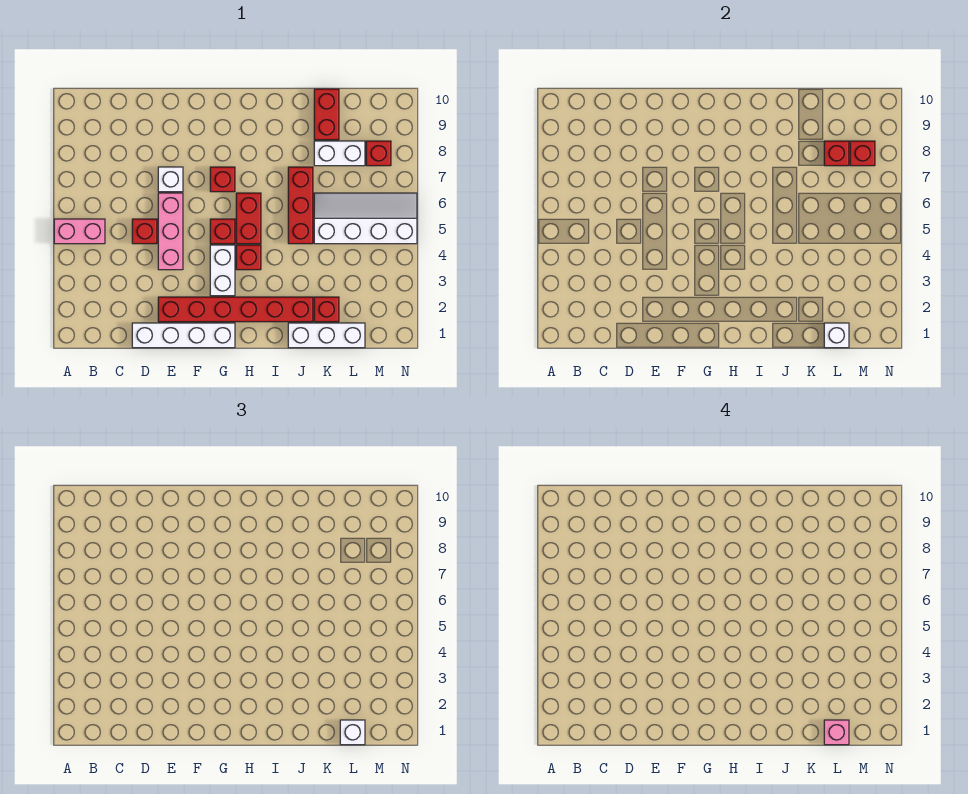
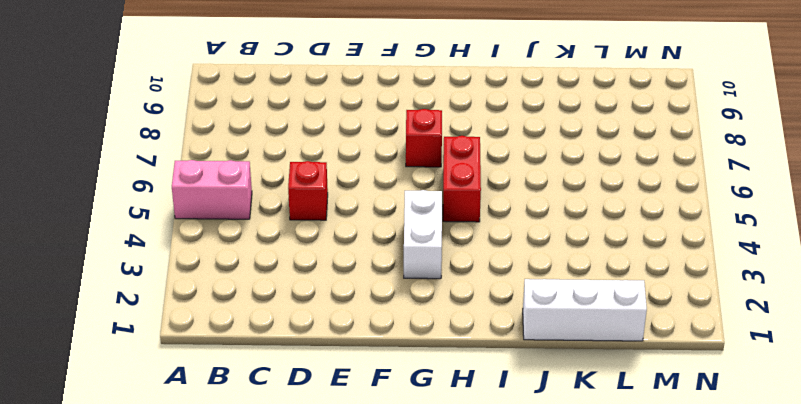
none -> white brick D1:G1 level 1
none -> red brick E2:J2 level 1
none -> pink brick E4:E6 level 1

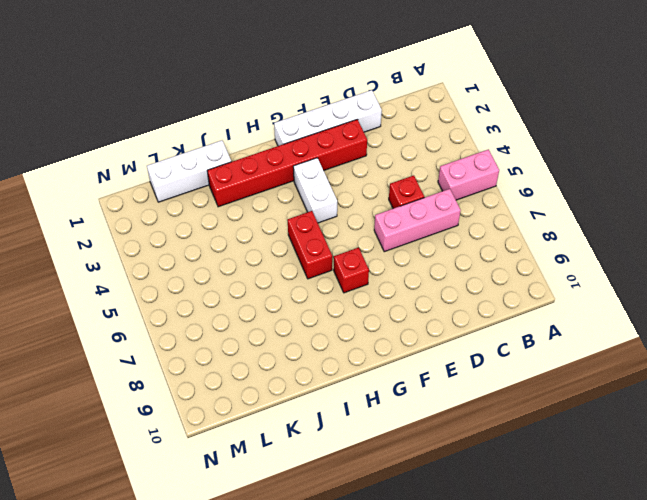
pink brick C6:E6 level 1 -> pink brick E4:E6 level 1
none -> white brick E7 level 1
none -> red brick G5 level 1
none -> red brick H4 level 1

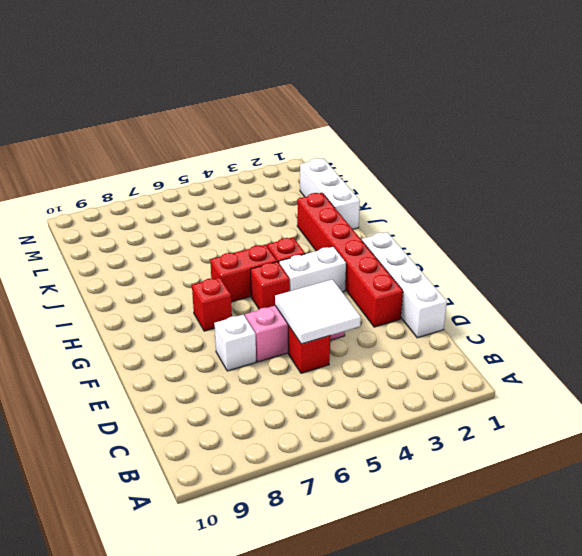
white tile D4:E5 level 2 -> none
none -> pink brick A5:B5 level 1
none -> red brick J5:J7 level 1
none -> red brick K2 level 1

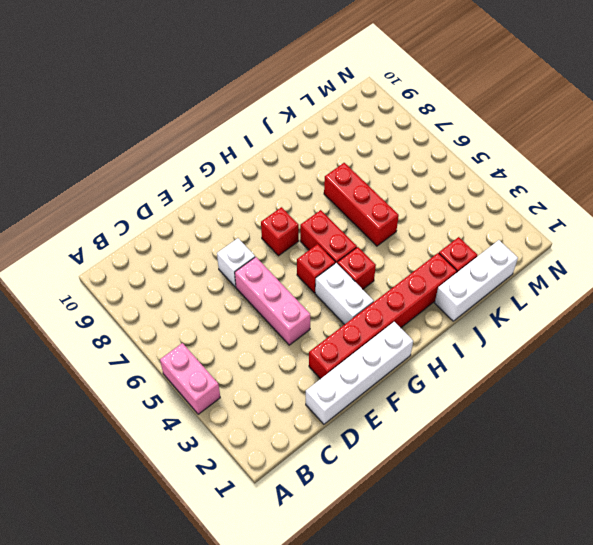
pink brick A4:A5 level 1 -> pink brick A5:B5 level 1
none -> red brick D5 level 1
none -> white slope K5:N6 level 1 top 5
none -> white brick K8:L8 level 1

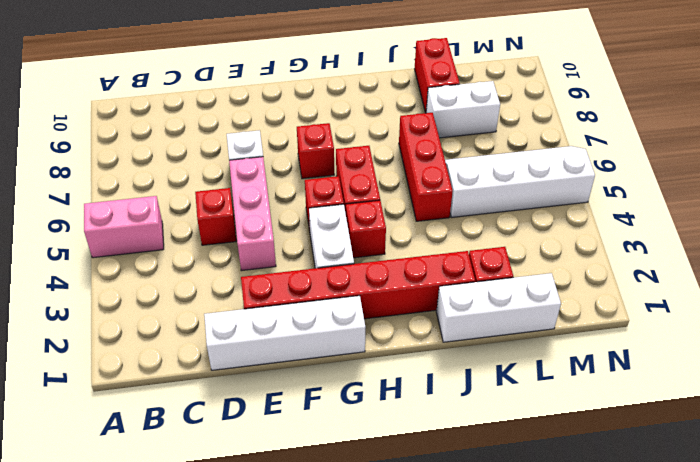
none -> red brick M8 level 1
none -> white brick L1 level 2
none -> red brick L8 level 2

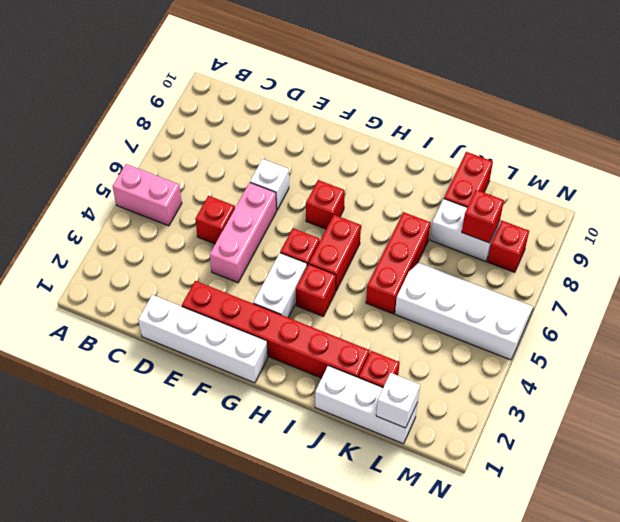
none -> red brick M8 level 2
none -> white brick L1 level 3
none -> pink brick L1 level 4

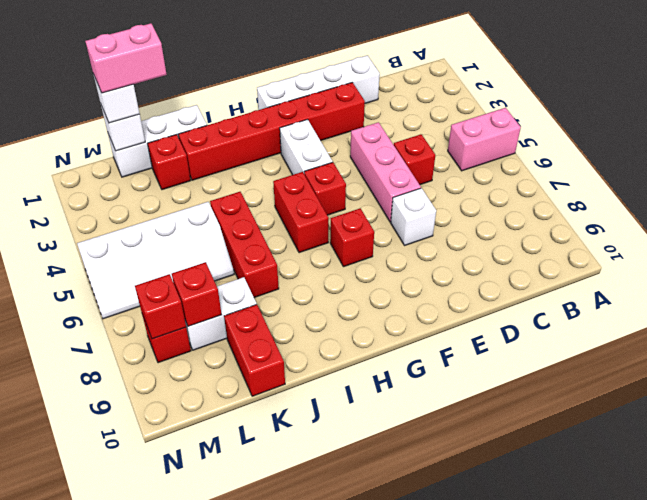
pink brick K1:L1 level 4 -> pink brick L1 level 4
none -> red brick H4 level 1

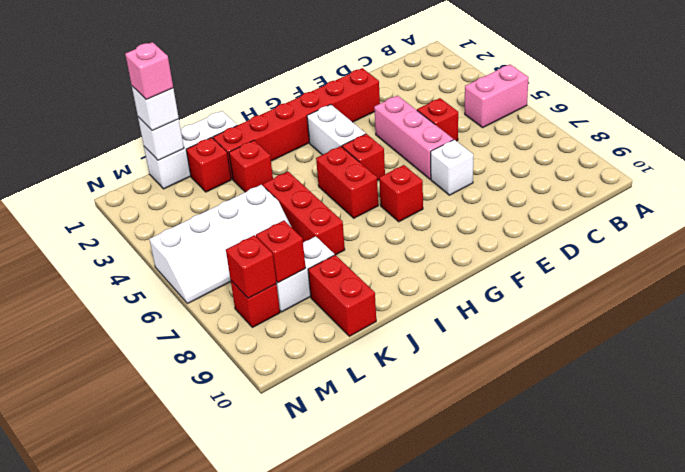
red brick J3 level 1 -> red brick H4 level 1
none -> white brick D1:G1 level 1

